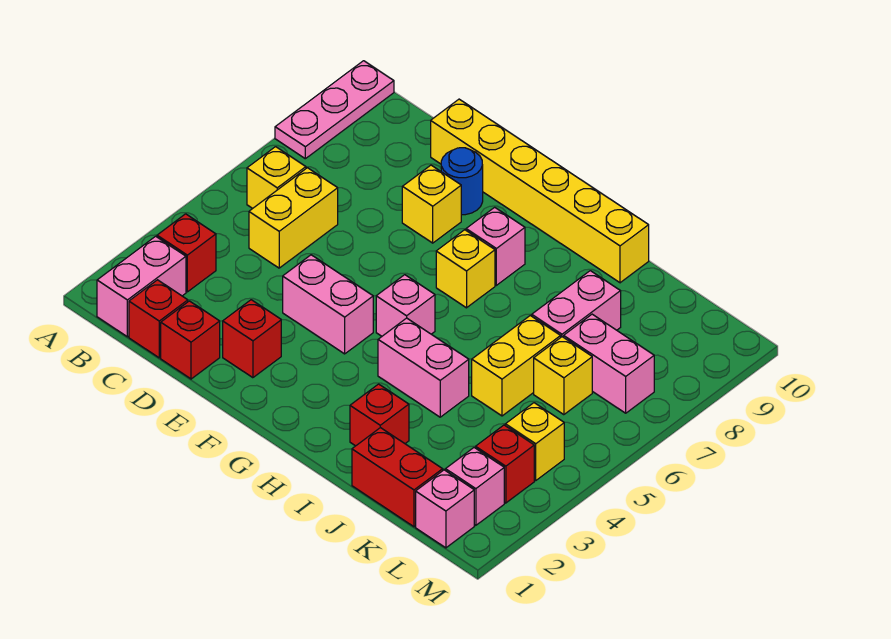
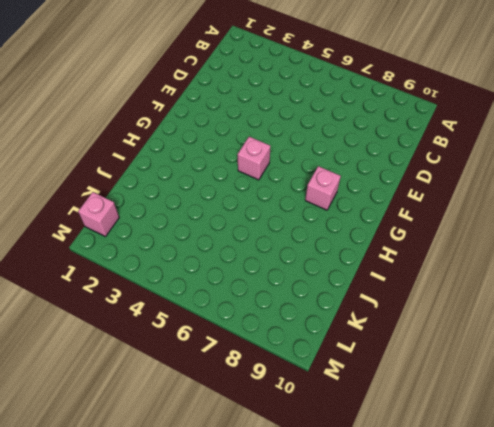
none -> pink plate A8:A10 level 1
none -> pink brick B1:B2 level 1
none -> red brick B3 level 1

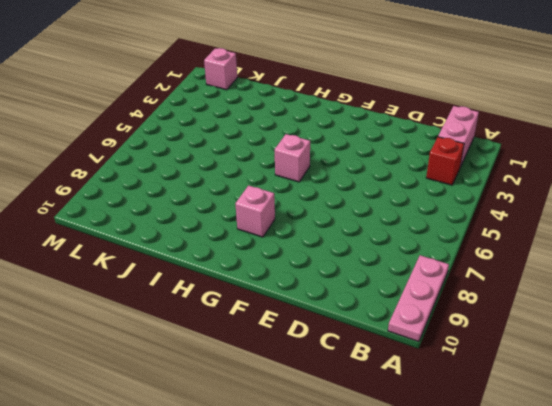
none -> yellow brick B6 level 1
none -> red brick C1 level 1
none -> yellow brick C5:C6 level 1

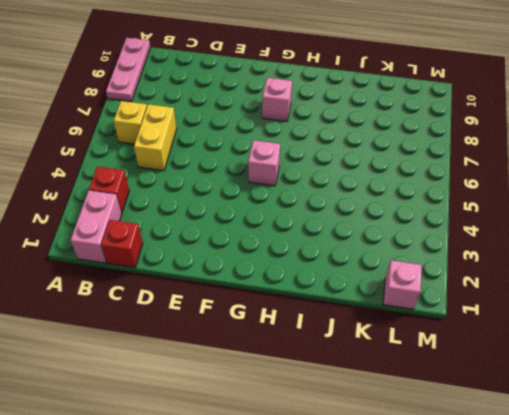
none -> red brick D1 level 1
none -> yellow brick D10:I10 level 1
none -> red brick E2 level 1

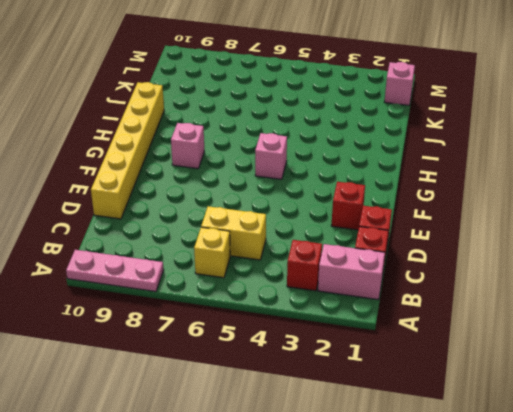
none -> pink brick E4:F4 level 1
none -> yellow brick E8 level 1
none -> blue round brick E9 level 1

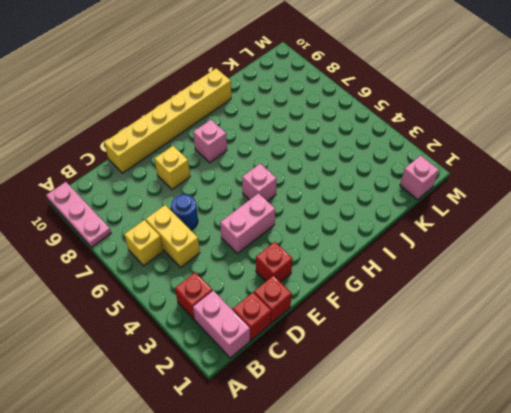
blue round brick D6 level 1 -> blue round brick E9 level 1
none -> yellow brick G7 level 1
none -> pink brick H4:I4 level 1
none -> red brick I2 level 1

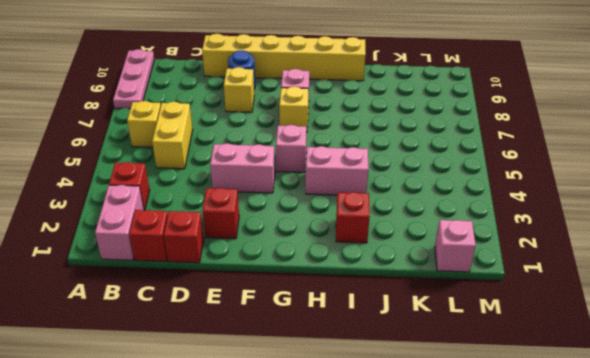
none -> red brick J1:K1 level 1
none -> yellow brick J5:J6 level 1
none -> pink brick J7:J8 level 1

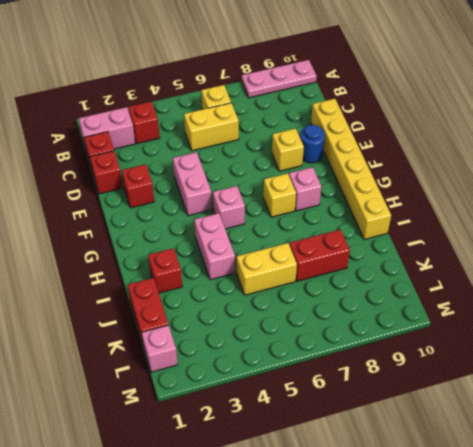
red brick J7:J8 level 1 -> pink brick J7:J8 level 1
none -> yellow brick K6 level 1
none -> pink brick K7:L7 level 1
none -> pink brick L2 level 1

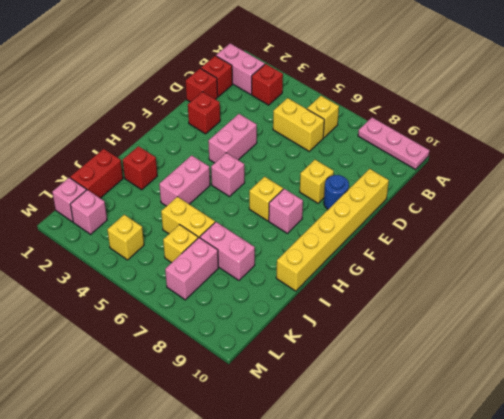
none -> red brick L3 level 1

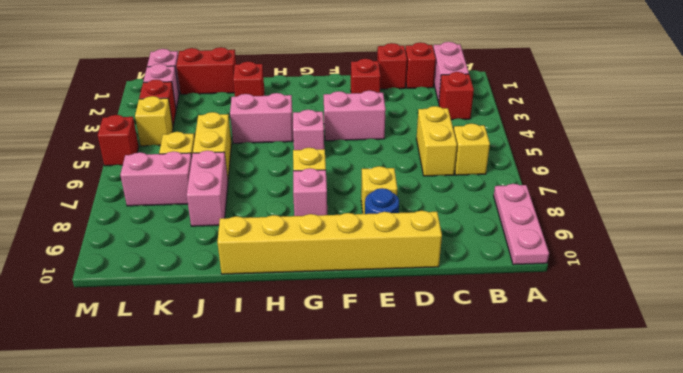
red brick M5 level 1 -> none

